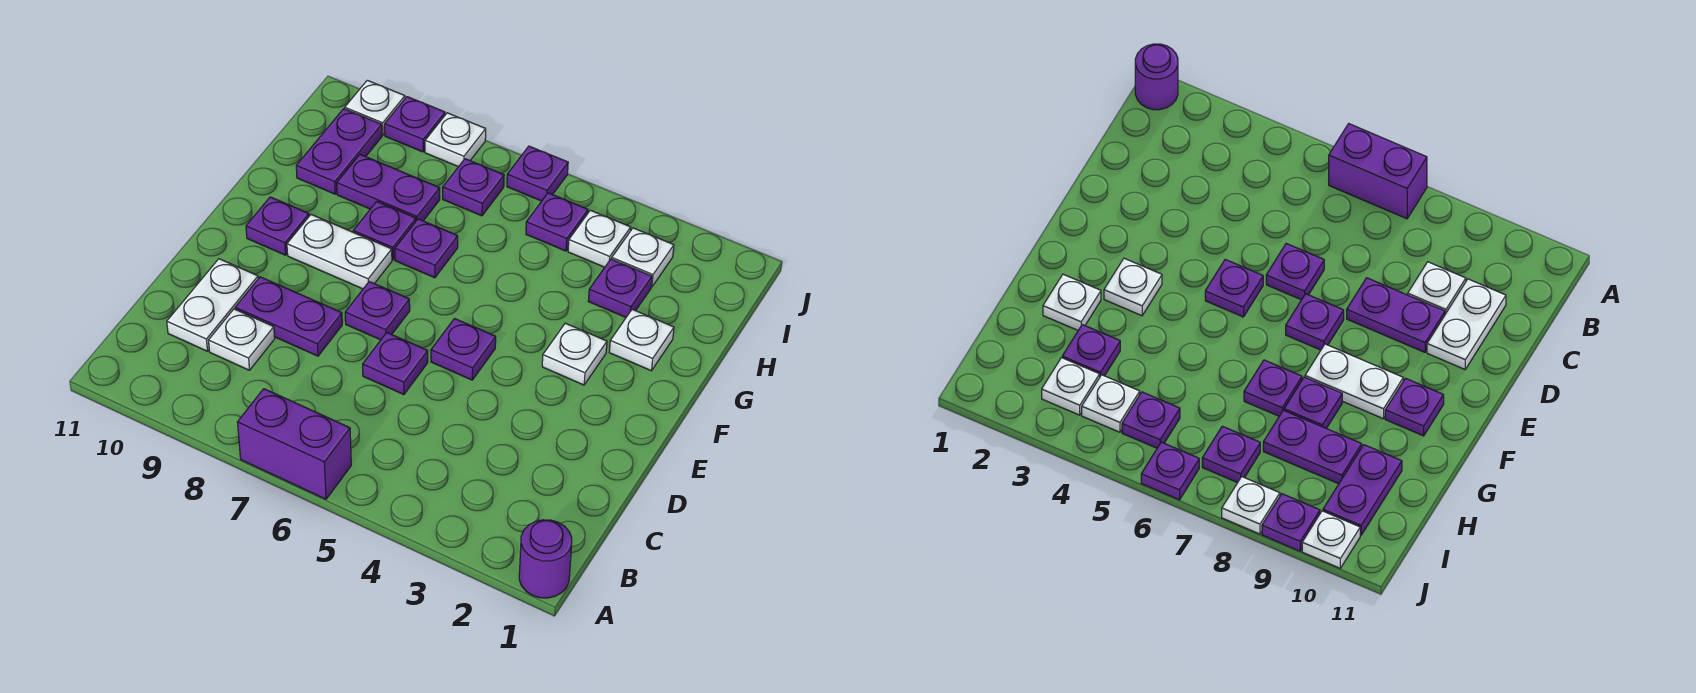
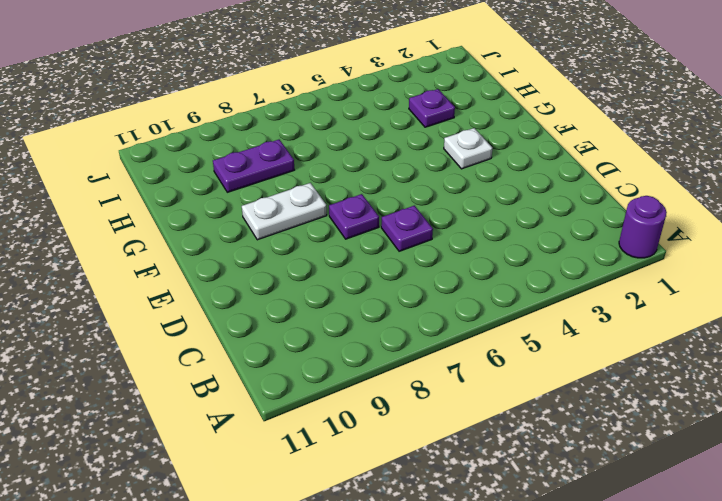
none -> purple brick A6:A7 level 1
none -> white plate C9 level 1
none -> white plate C10:D10 level 1

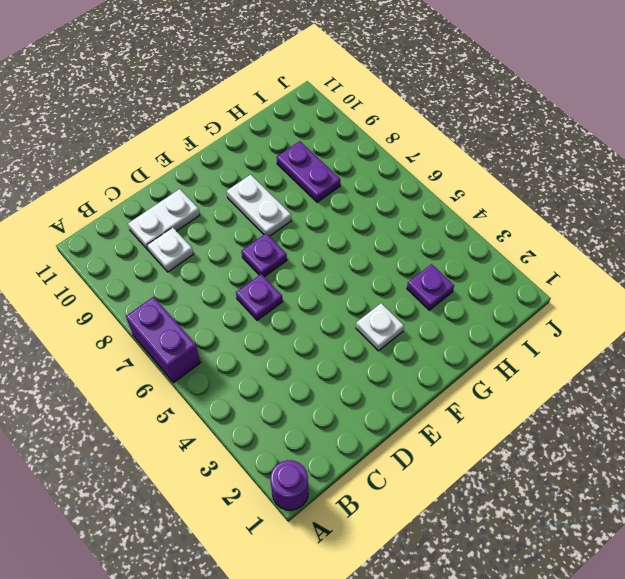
none -> purple plate D8:D9 level 1
none -> purple plate E5 level 1
none -> purple plate F10 level 1

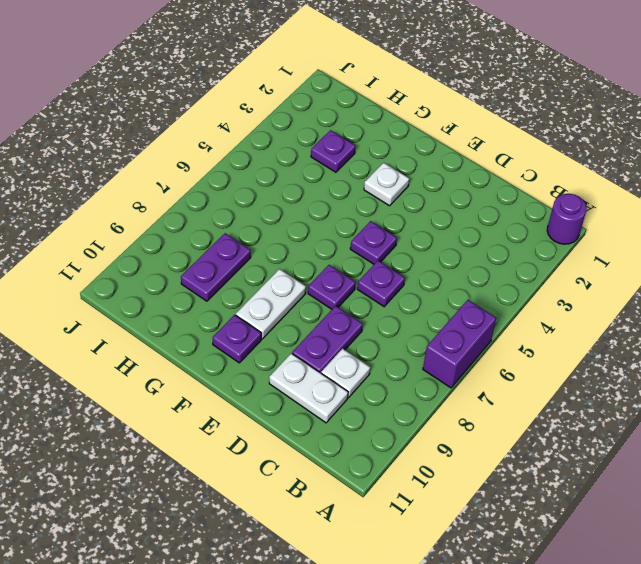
none -> white plate G2 level 1
none -> purple plate G7 level 1
none -> purple plate G8 level 1

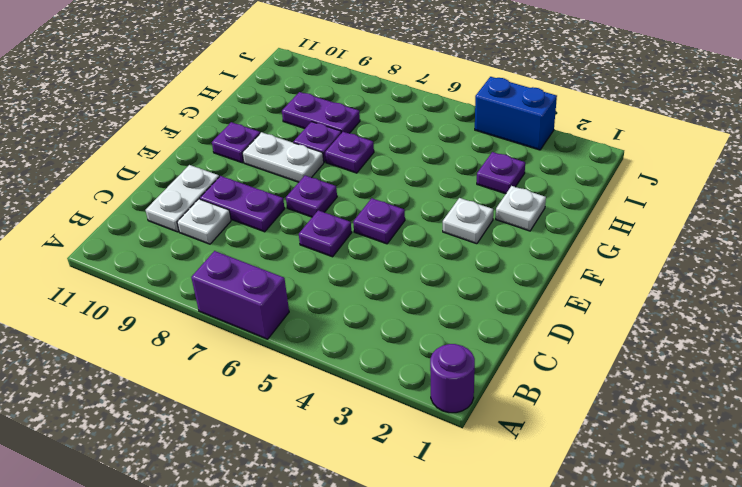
blue brick J3:J4 level 1 -> none
none -> purple plate H10:I10 level 1
none -> white plate I3 level 1
none -> white plate I4 level 1

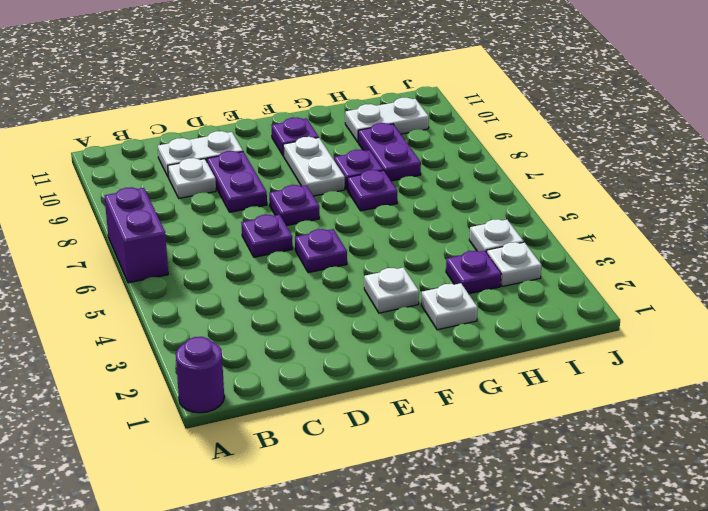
white plate H10:I10 level 1 -> purple plate H10:I10 level 1
none -> purple plate I5 level 1
none -> purple plate I7 level 1
none -> purple plate J6 level 1

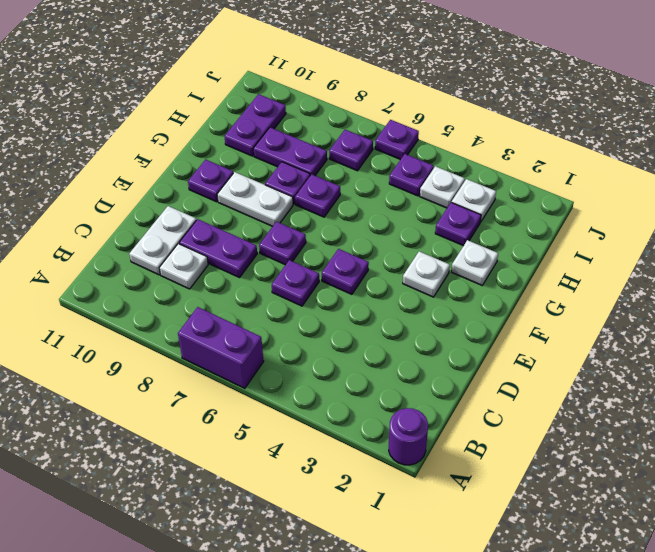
none -> white plate J8 level 1
none -> purple plate J9 level 1
none -> white plate J10 level 1

